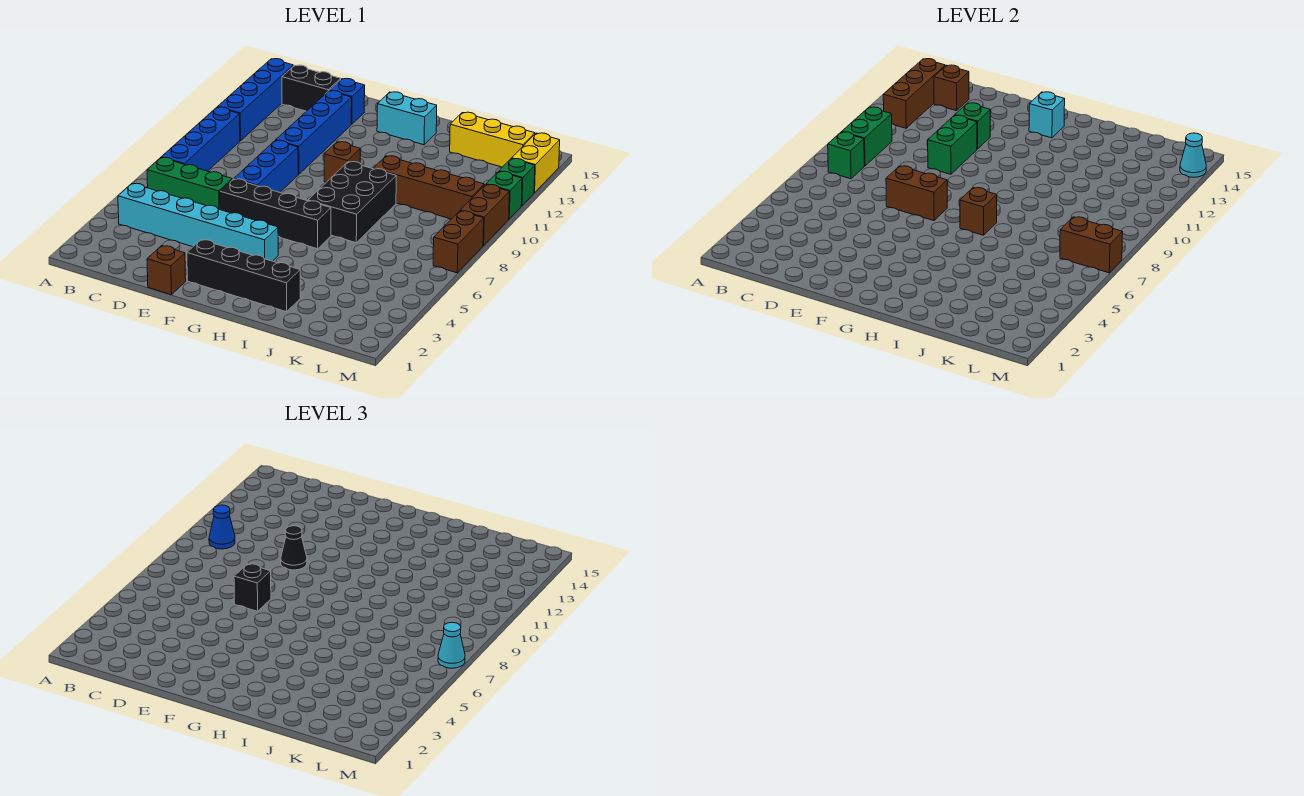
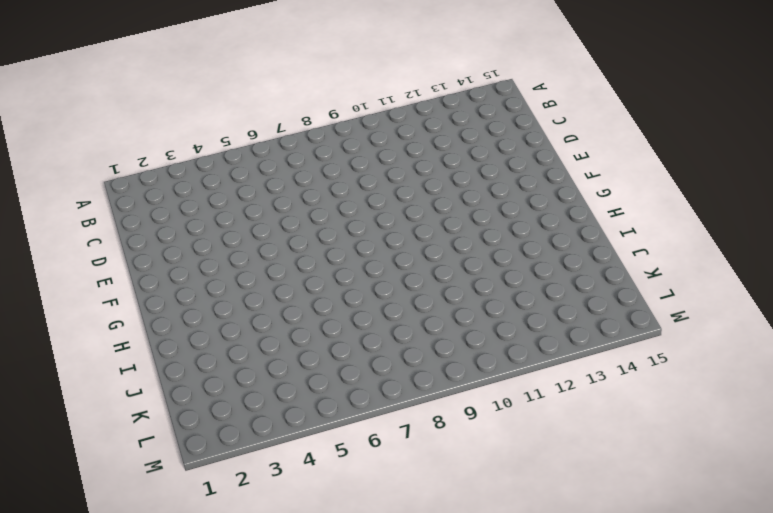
none -> cyan brick B4:G4 level 1
none -> green brick B6:D6 level 1
none -> blue brick B7:B10 level 1
none -> blue brick B11:B14 level 1

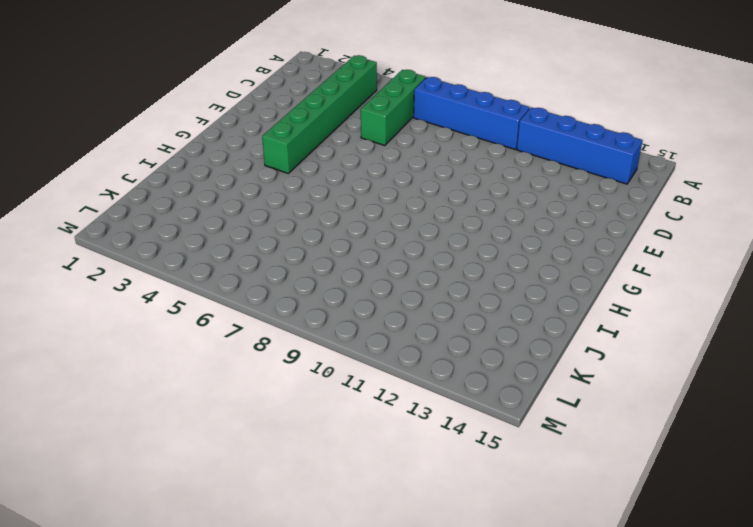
green brick B4:G4 level 1 -> cyan brick B4:G4 level 1
none -> black brick C14:D14 level 1
none -> brown brick E1 level 1
none -> black brick E6:H6 level 1
none -> blue brick E7:E9 level 1

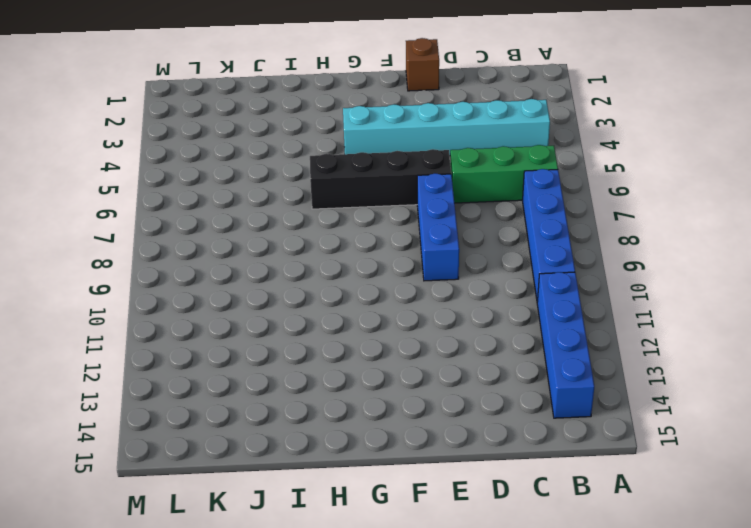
none -> black brick C14:D14 level 1
none -> blue brick E10:E13 level 1
none -> blue brick E14 level 1
none -> black brick F2:I2 level 1

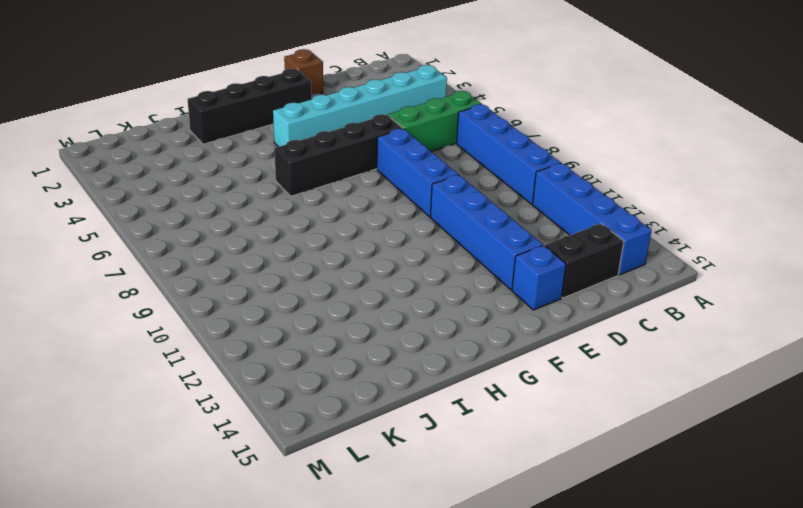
none -> brown brick G10 level 1
none -> cyan brick G14:H14 level 1
none -> black brick H7:I9 level 1
none -> brown brick I10:L10 level 1

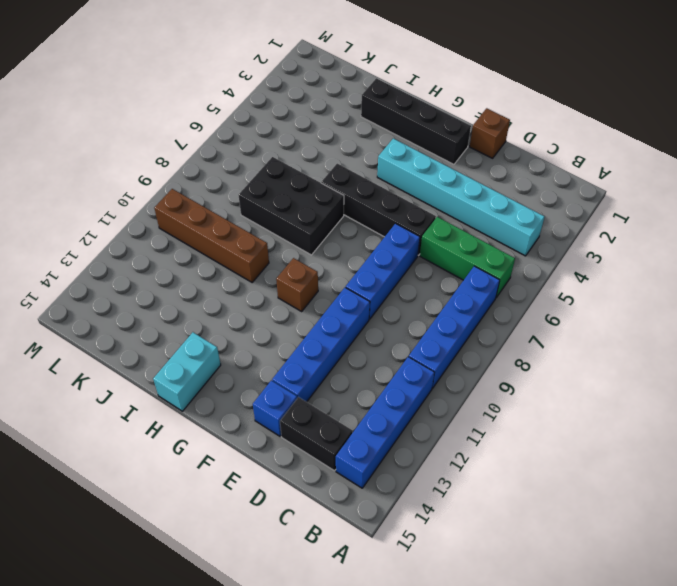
black brick H7:J8 level 1 -> black brick H7:I9 level 1
cyan brick H14:H15 level 1 -> cyan brick G14:H14 level 1
none -> yellow brick J14:L14 level 1
none -> brown brick M7:M8 level 1
none -> brown brick M9:M10 level 1
none -> green brick M11 level 1

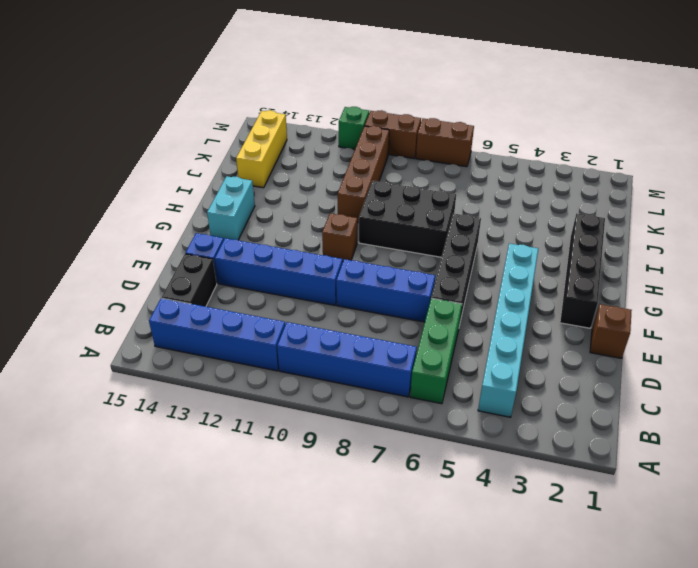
none -> green brick M12 level 1
none -> yellow brick M13:M14 level 1
none -> green brick B8 level 2
none -> green brick B9:B10 level 2

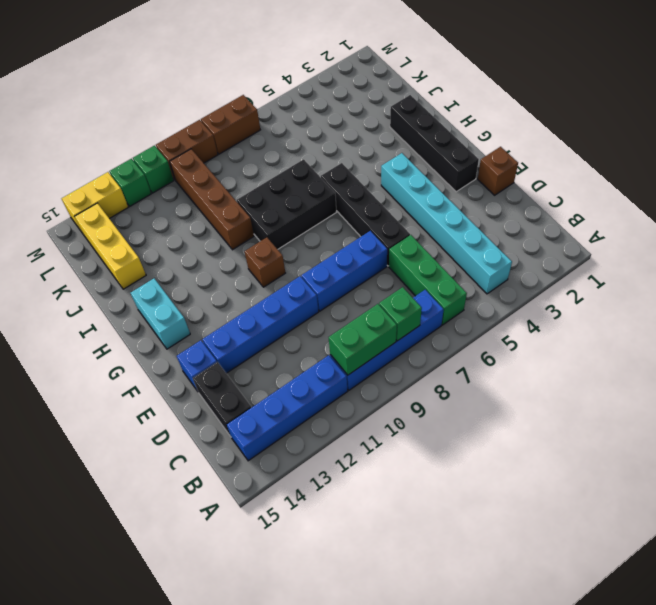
none -> brown brick B12:B14 level 2
none -> brown brick C14 level 2
none -> brown brick E7:F7 level 2
none -> green brick E10:E11 level 2

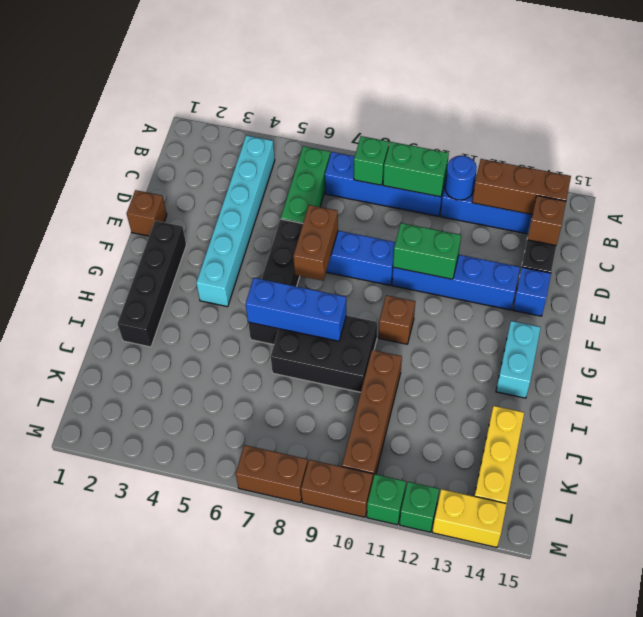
blue round brick B11 level 2 -> none
blue brick H6:H8 level 2 -> brown brick H7 level 2
none -> green brick E12 level 2
none -> cyan brick G14 level 2
none -> brown brick L7:M7 level 2
none -> cyan cone M14 level 2

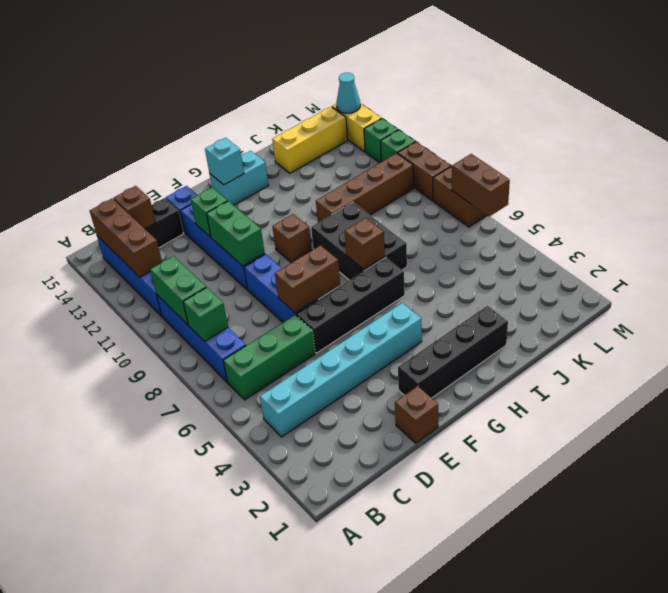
brown brick M6:M7 level 2 -> brown brick L7:M7 level 2
none -> blue cone B10 level 3
none -> black brick E7 level 3
none -> black cone E10 level 3
none -> cyan cone M7 level 3

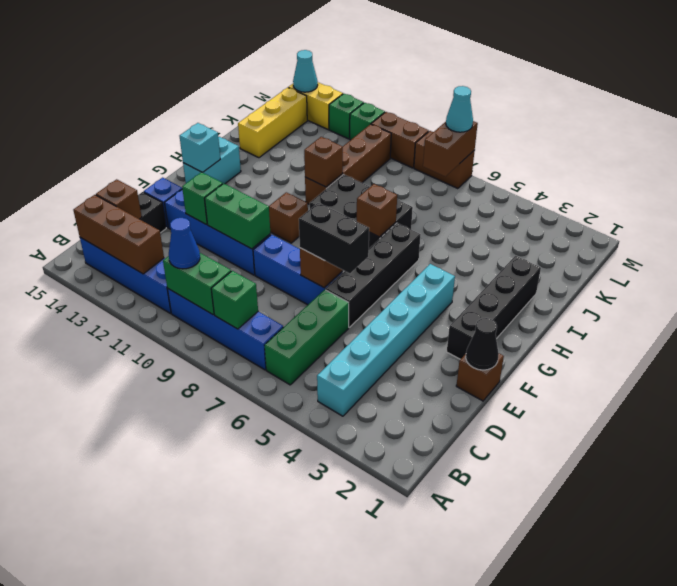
black cone E1 level 2 -> black cone E10 level 3
black brick E6:E7 level 3 -> black brick E7 level 3
brown brick I10 level 2 -> none

